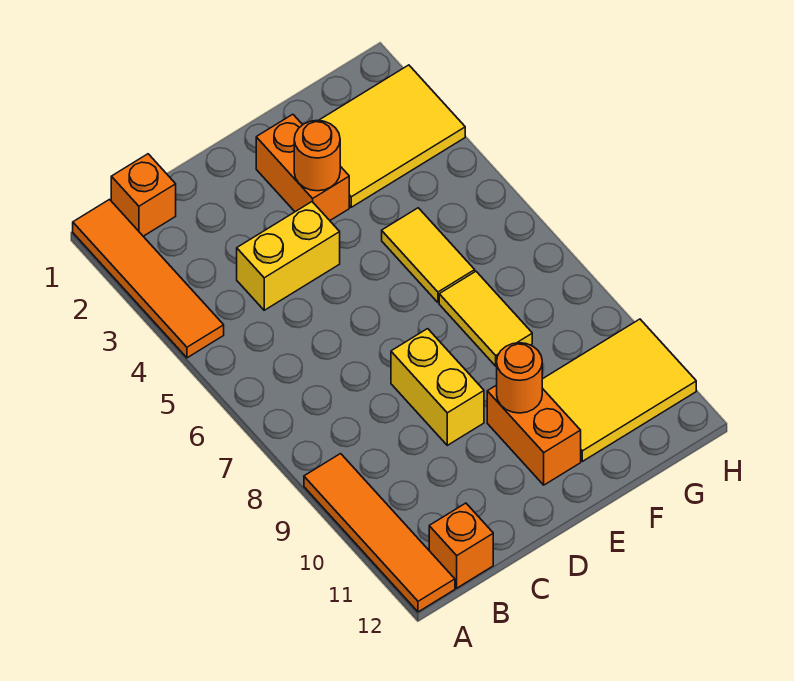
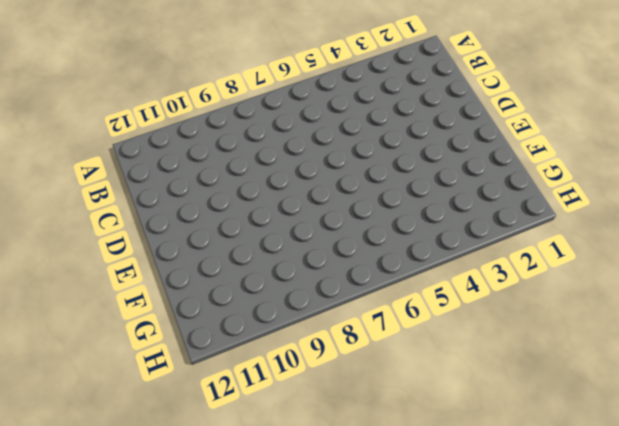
none -> orange tile A1:A4 level 1
none -> orange tile A9:A12 level 1
none -> orange brick B1 level 1

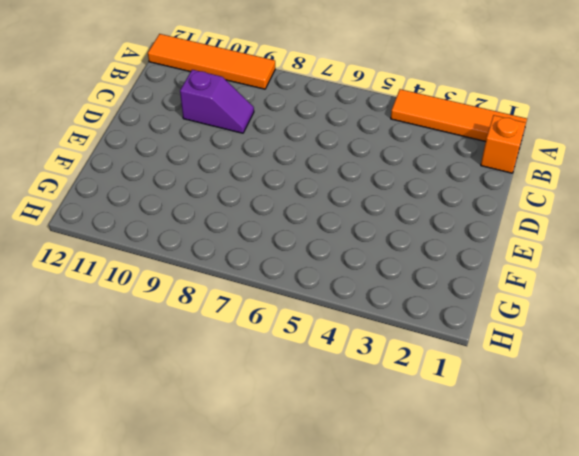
purple slope C9:C10 level 1 top 10 -> none
none -> orange brick B12 level 1
none -> yellow brick C4:D4 level 1
none -> yellow brick D8:D9 level 1

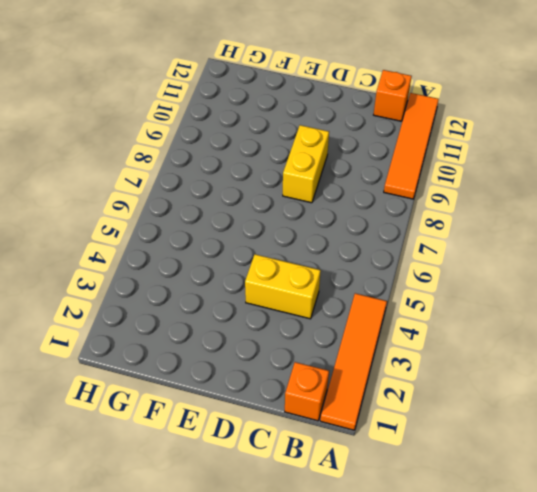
none -> orange brick E2:E3 level 1
none -> orange brick E10:E11 level 1
none -> yellow tile F2:H3 level 1

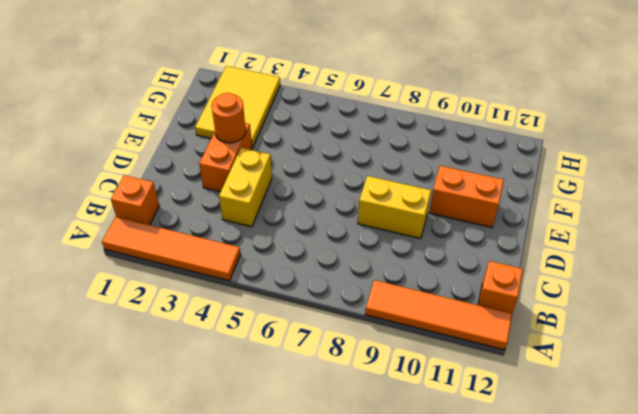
orange brick D3:E3 level 1 -> orange brick E2:E3 level 1
none -> yellow tile F5:F6 level 1
none -> yellow tile F7:F8 level 1
none -> yellow tile F10:H11 level 1

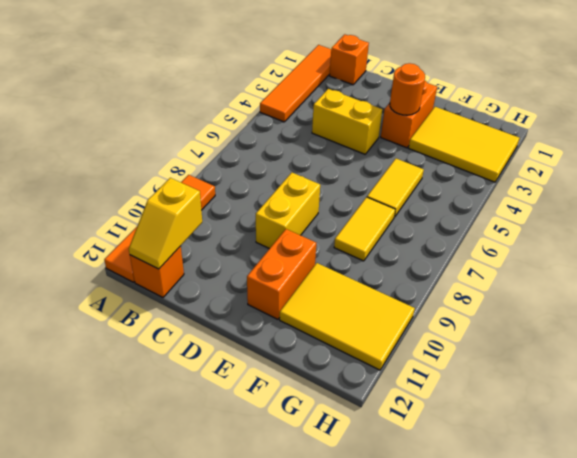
yellow slope B11:B12 level 2 top 11 -> none
none -> orange round brick E10 level 2

